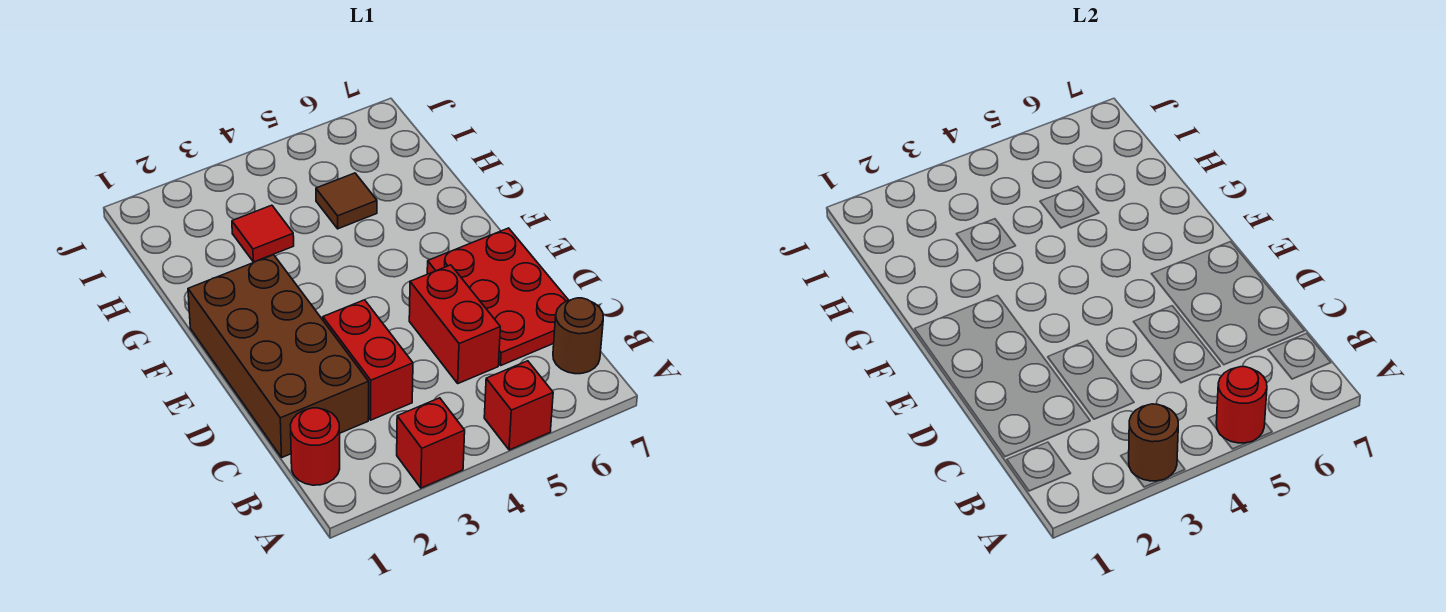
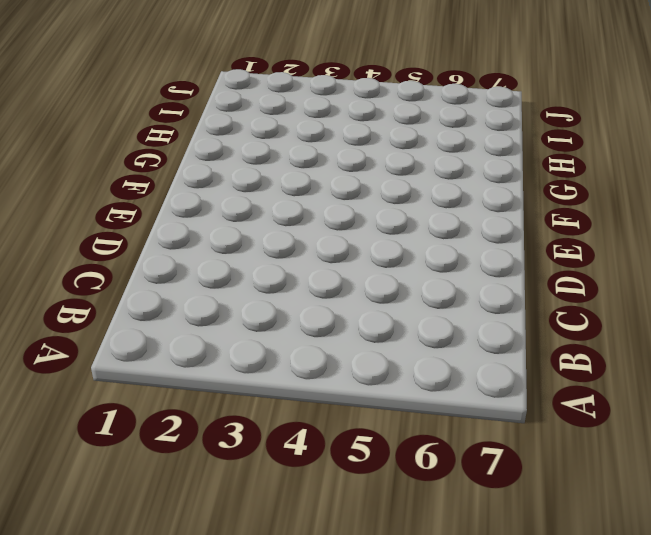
none -> red brick A3 level 1
none -> red brick A5 level 1
none -> red round brick B1 level 1

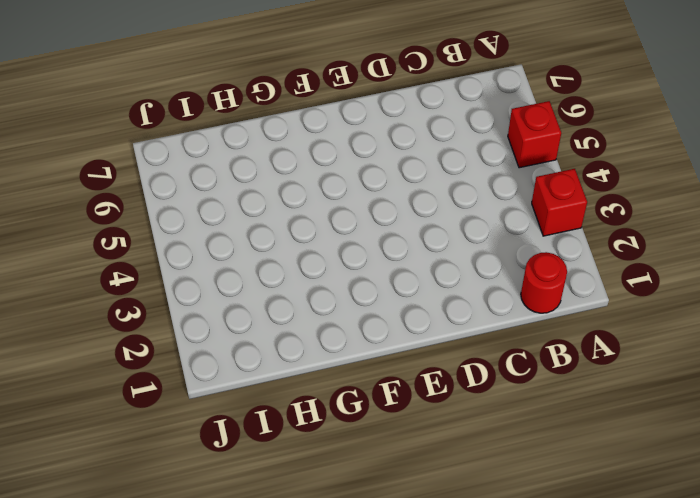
none -> brown round brick B7 level 1
none -> brown brick C1:F2 level 1
none -> red brick C3:D3 level 1

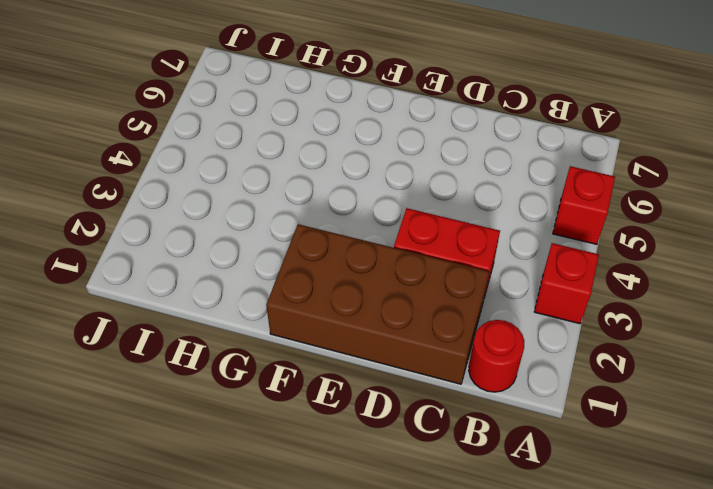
none -> brown round brick B7 level 1
none -> red brick C5:D5 level 1
none -> red plate C6:E7 level 1

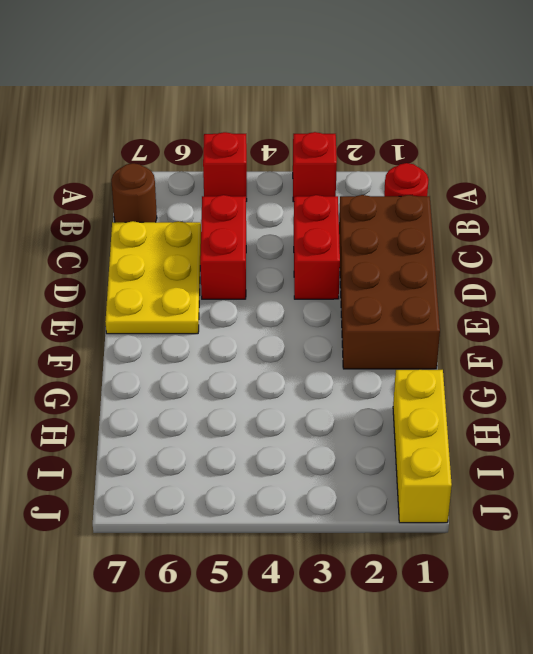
yellow plate C6:E7 level 1 -> red plate C6:E7 level 1
yellow brick H1:J1 level 1 -> none
none -> red tile H3 level 1
none -> brown tile H5 level 1
none -> brown round brick A3 level 2

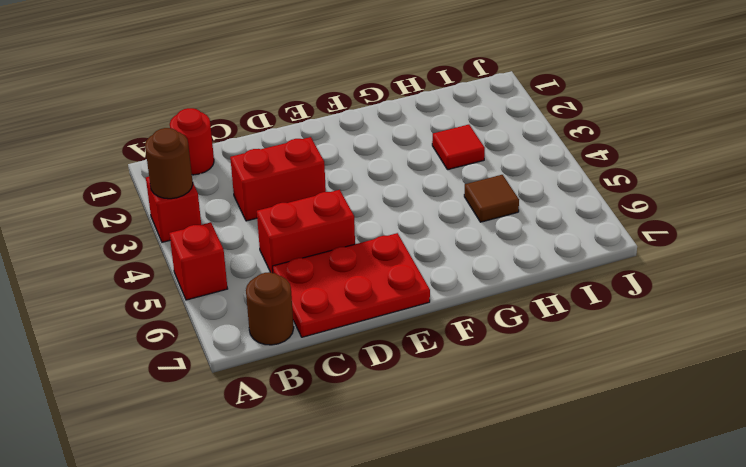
none -> brown brick C1:F2 level 1
none -> red round brick A5 level 2

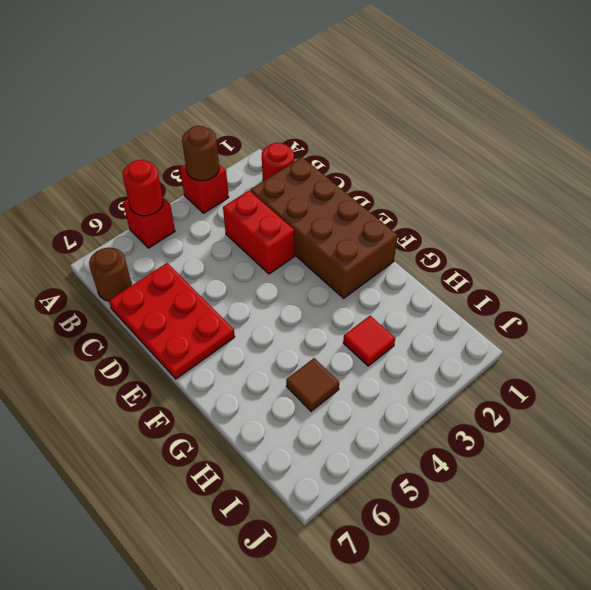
none -> red brick C5:D5 level 1

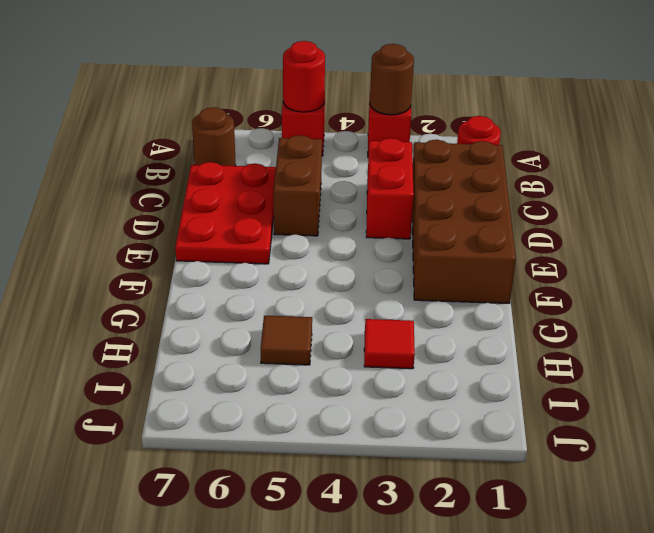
brown brick C5:D5 level 1 -> red brick C5:D5 level 1

